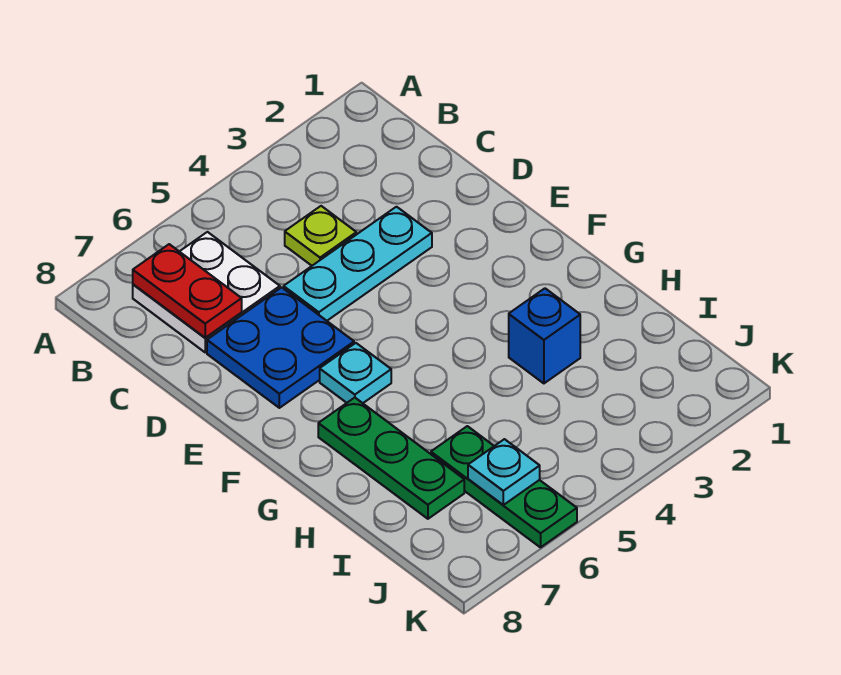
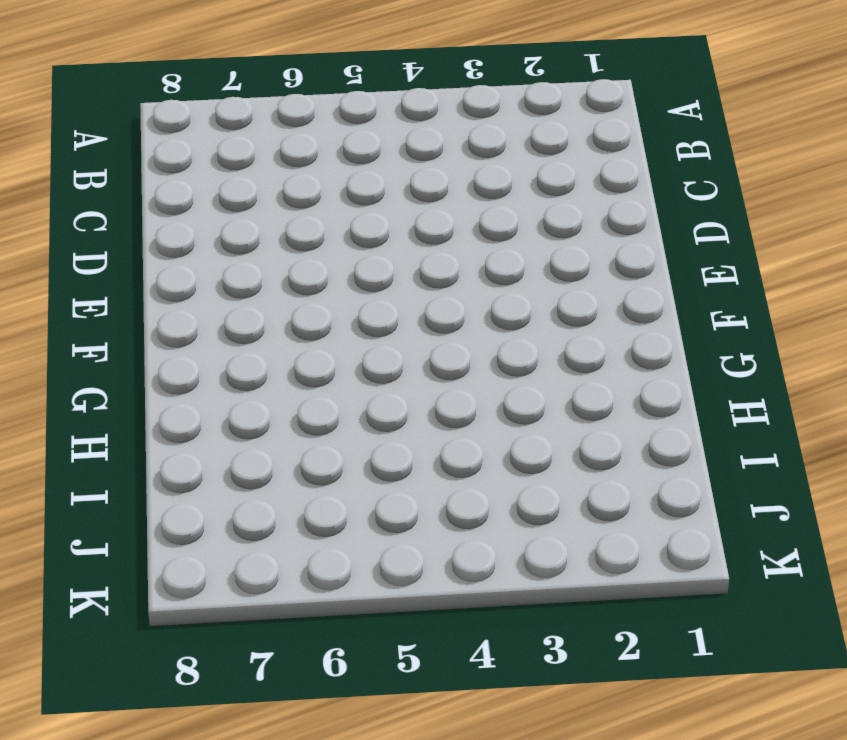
none -> white plate B6:C7 level 1
none -> lime plate C4 level 1

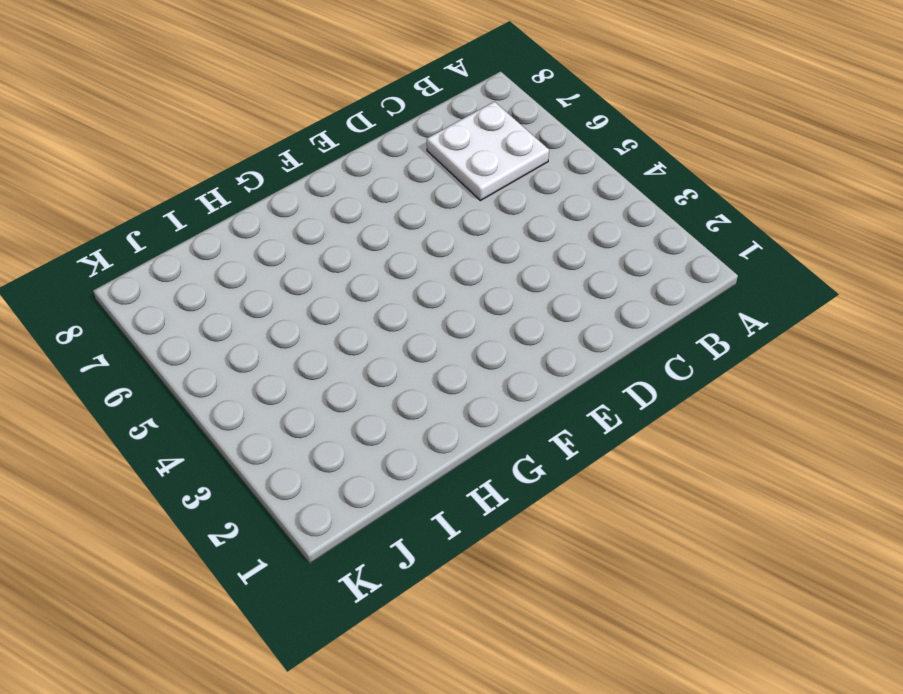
none -> lime plate C4 level 1
none -> cyan plate D3:D5 level 1

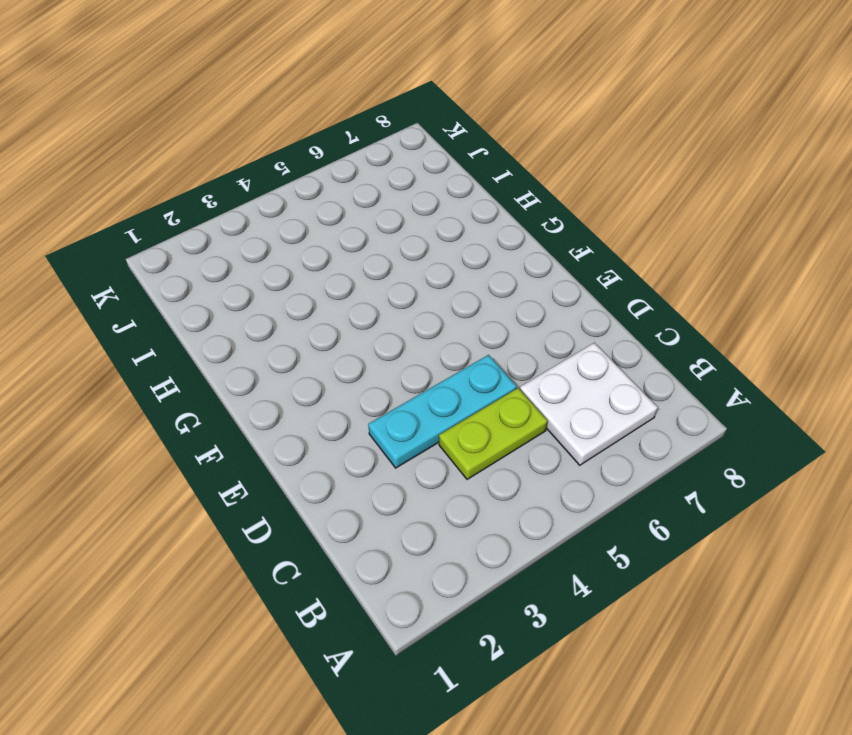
lime plate C4:C5 level 1 -> lime plate C4 level 1
none -> blue plate D6:E7 level 1
none -> cyan plate F6 level 1

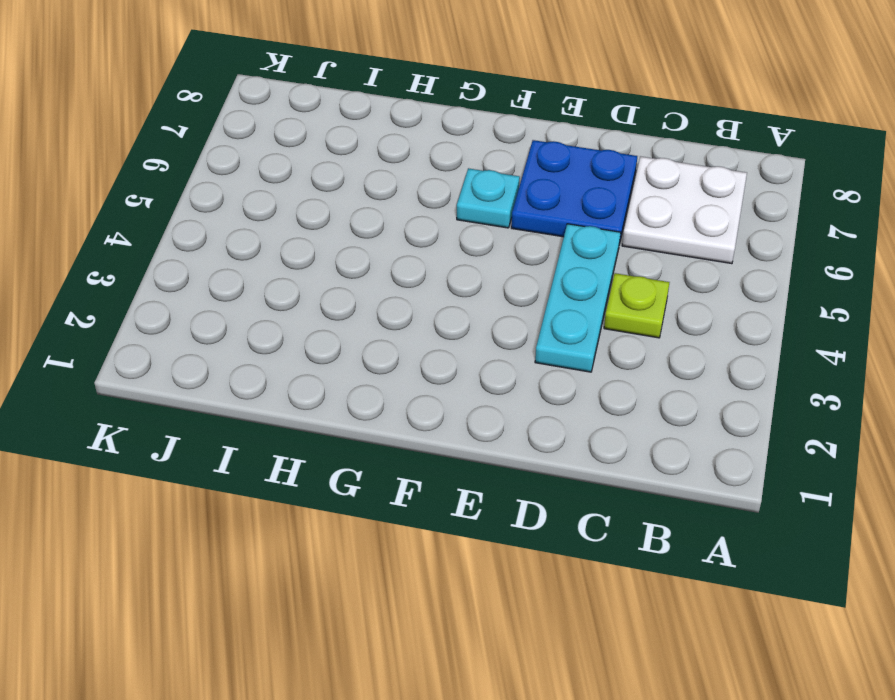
none -> green plate G7:I7 level 1
none -> blue brick H3 level 1

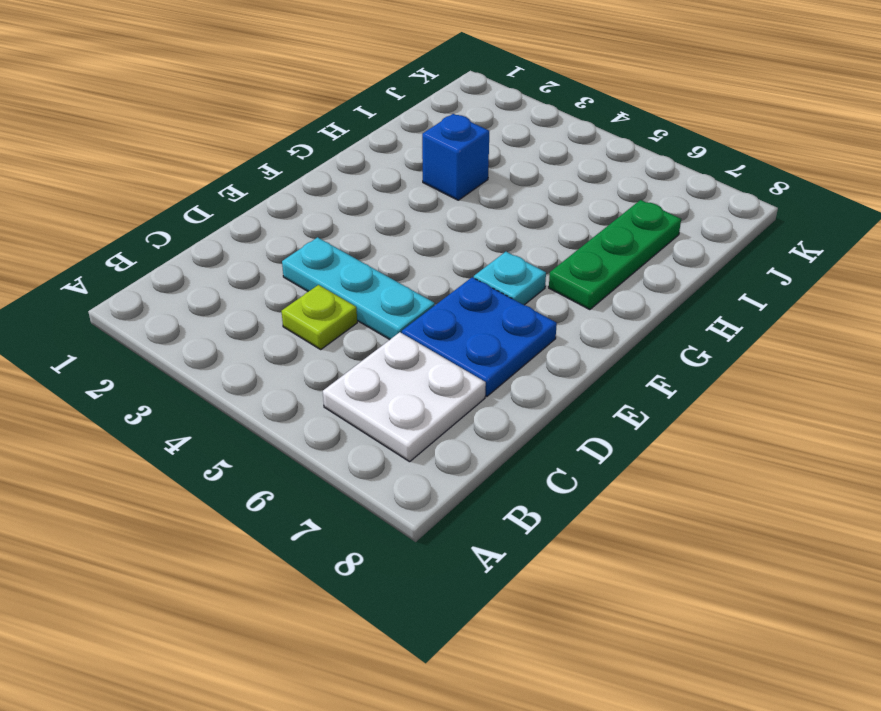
none -> green plate I6:K6 level 1
none -> red plate B7:C7 level 2

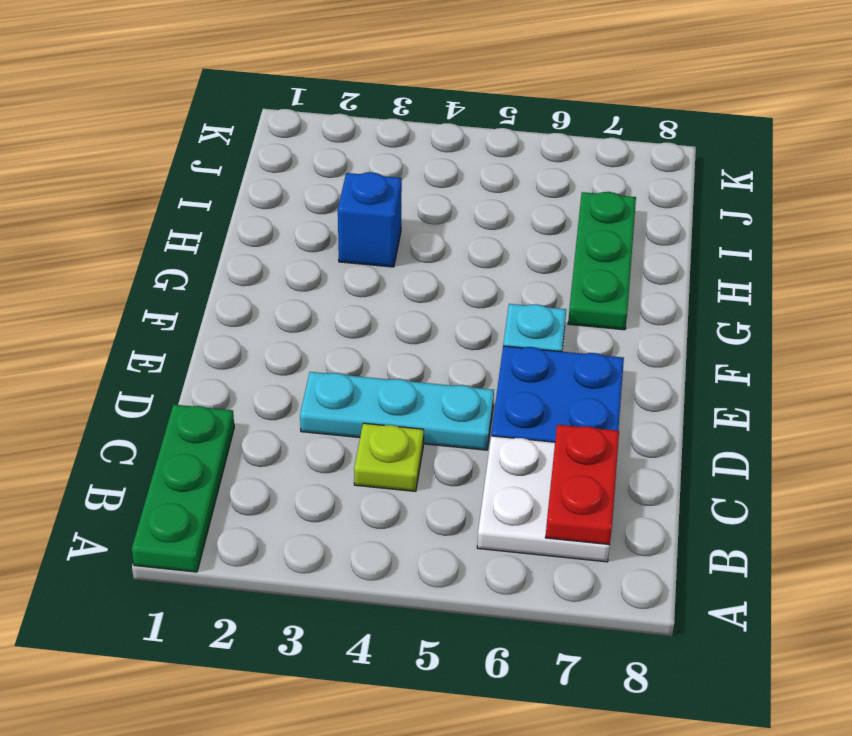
green plate A1:C1 level 1 -> green plate I6:K6 level 1
none -> cyan plate J6 level 2

